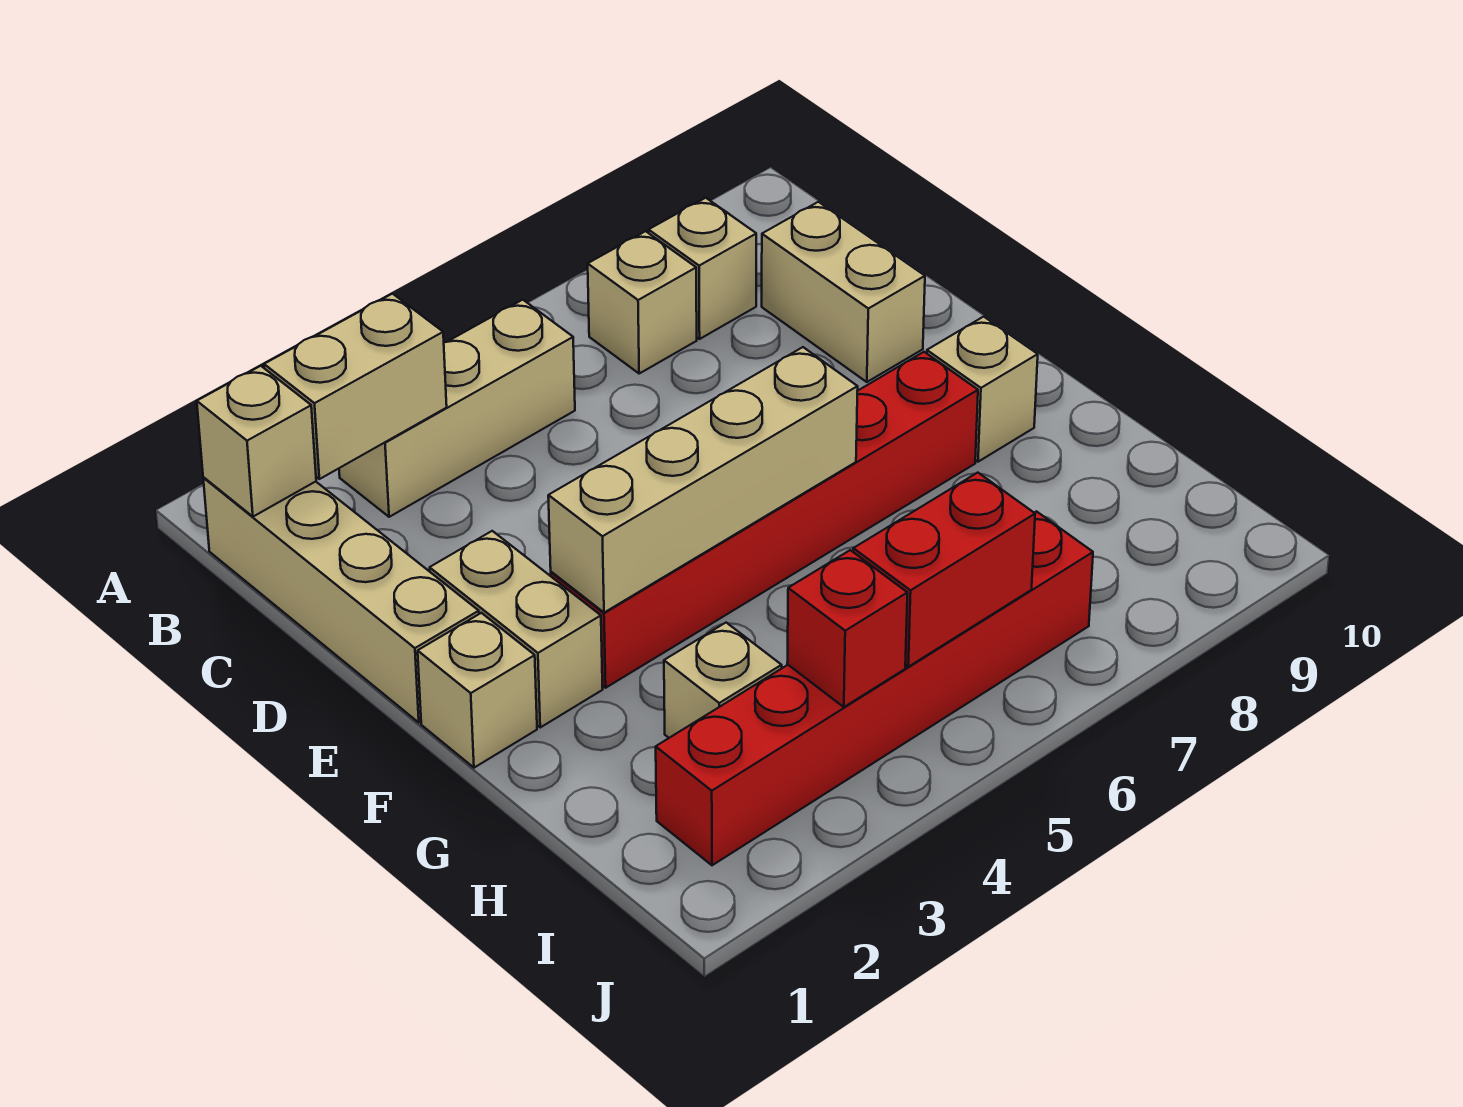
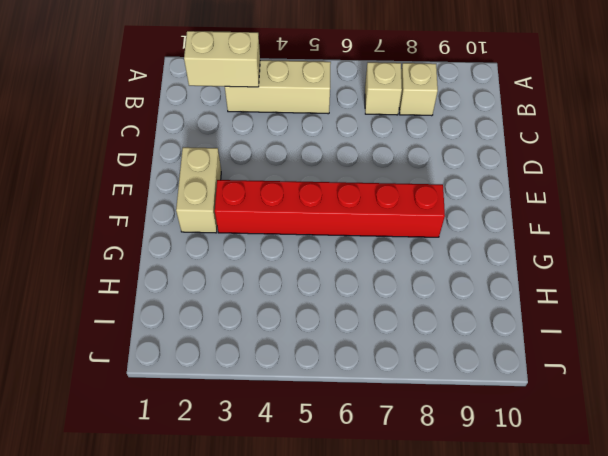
none -> tan brick B1:E1 level 1
none -> tan brick C9:D9 level 1
none -> tan brick F1 level 1

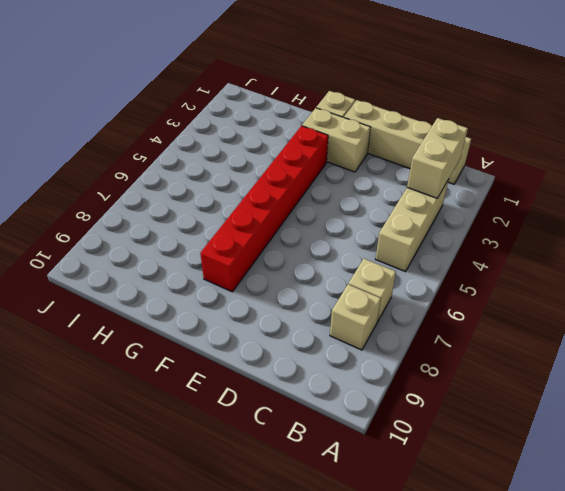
none -> tan brick C9:D9 level 1
none -> tan brick F9 level 1
none -> tan brick H3 level 1

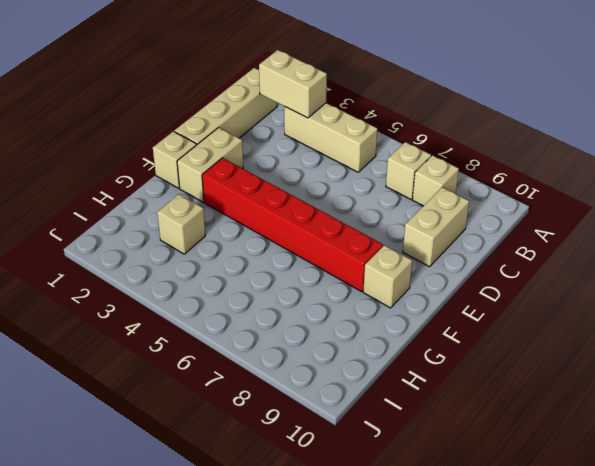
none -> red brick I2:I7 level 1
none -> tan brick B1 level 2
none -> tan brick F3:F6 level 2

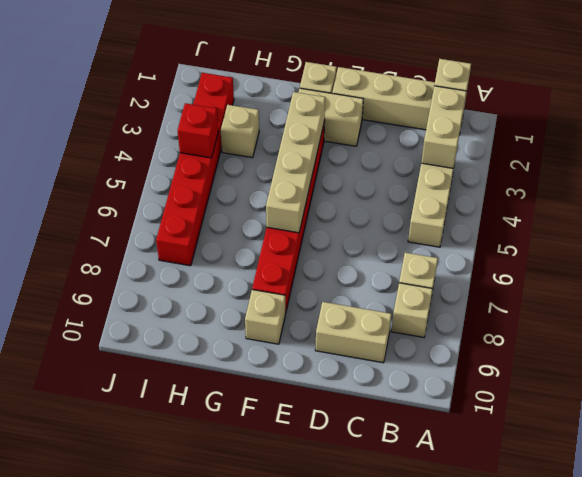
none -> red brick I5:I6 level 2

